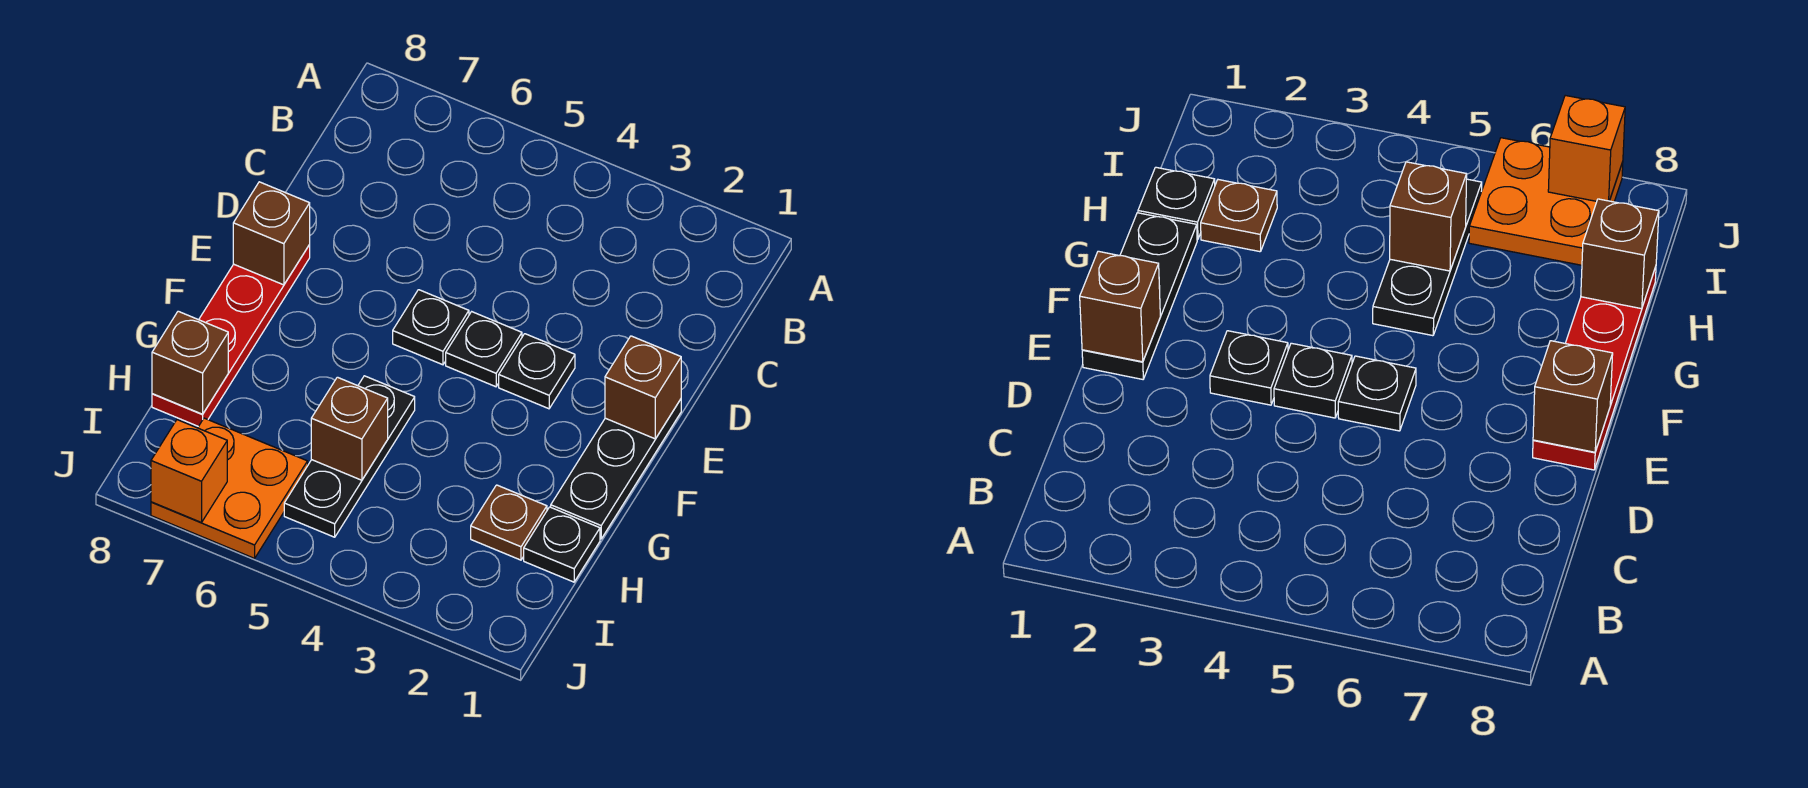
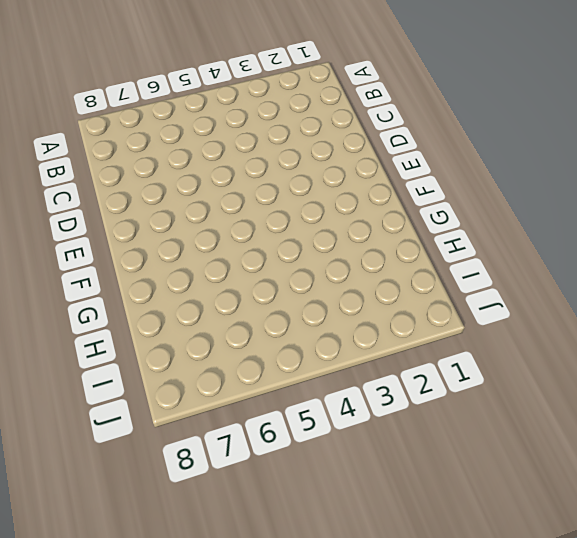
none -> black plate E1:G1 level 1
none -> black plate E3 level 1
none -> black plate E4 level 1

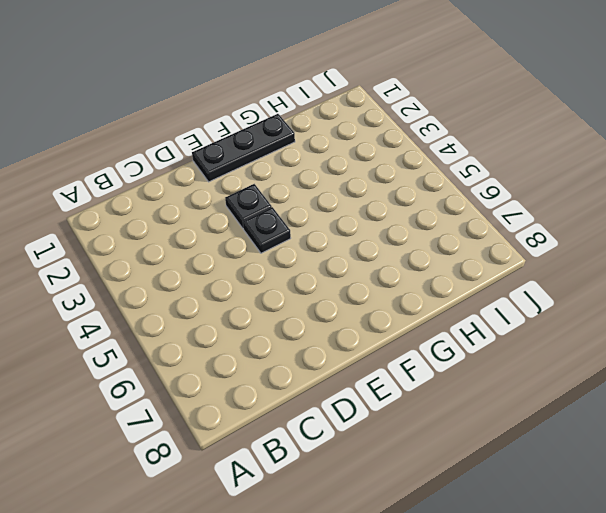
none -> black plate E5 level 1
none -> red plate E8:H8 level 1
none -> black plate G5:I5 level 1

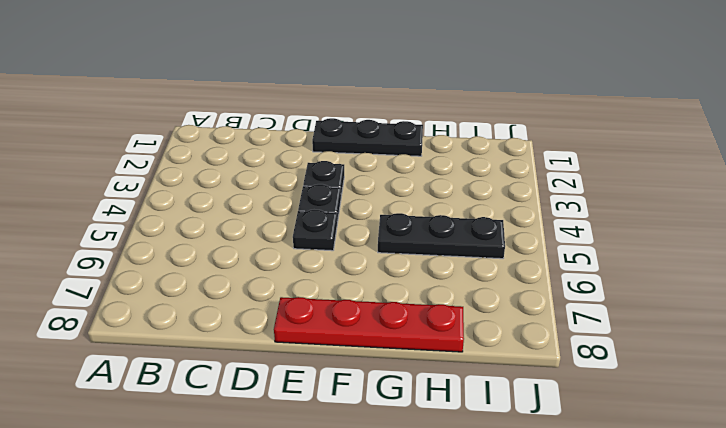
none -> black plate H1 level 1
none -> brown plate H2 level 1
none -> orange plate I6:J7 level 1

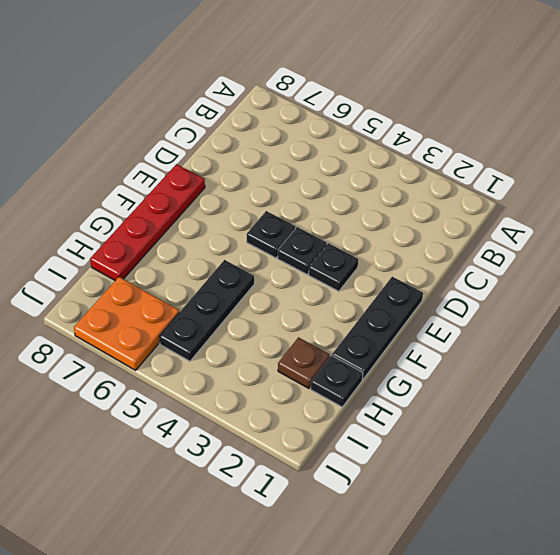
none -> brown brick E1 level 2
none -> brown brick E8 level 2
none -> brown brick H5 level 2

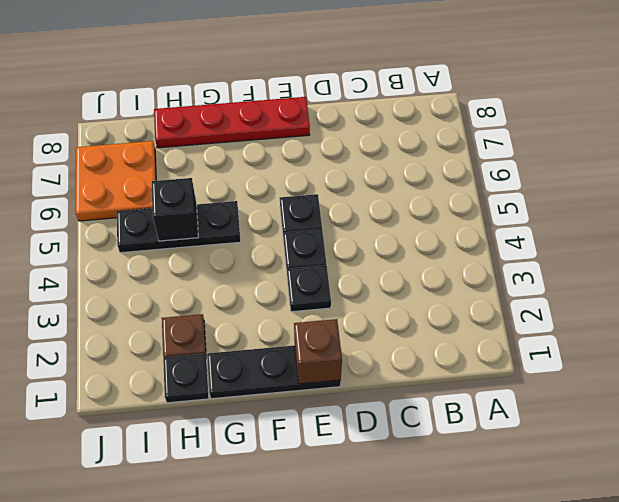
black brick H5 level 2 -> brown brick H5 level 2
none -> brown brick E8 level 2
none -> brown brick H8 level 2
none -> orange brick J7 level 2

